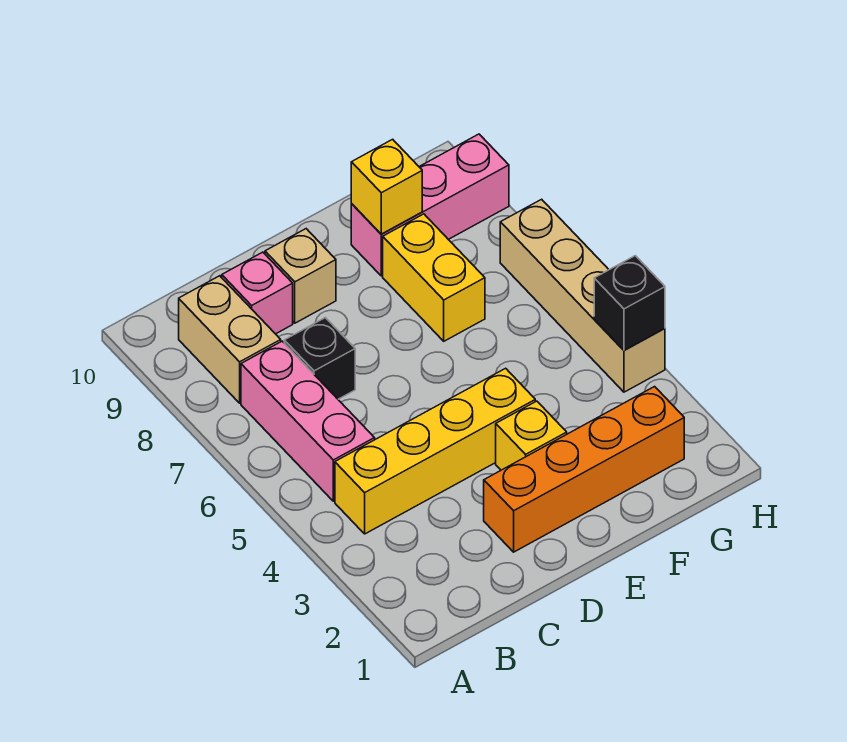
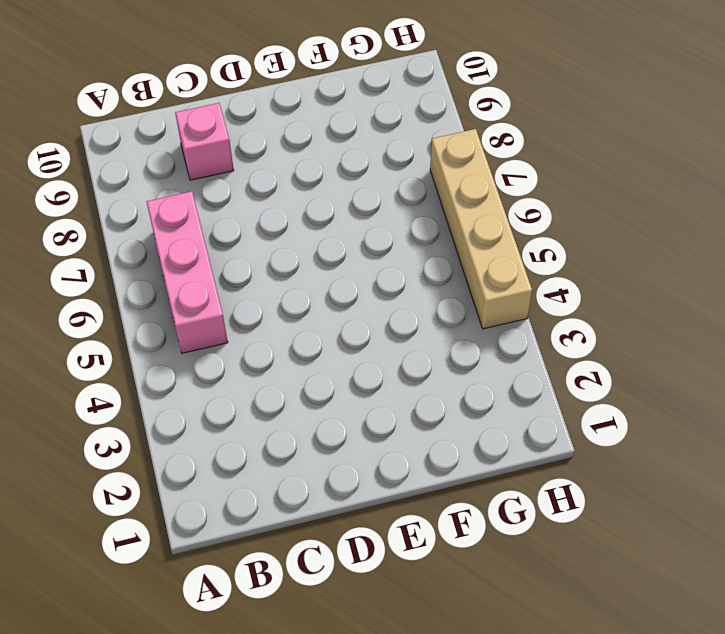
none -> yellow brick B4:E4 level 1
none -> tan brick B8:B9 level 1
none -> black brick C7 level 1

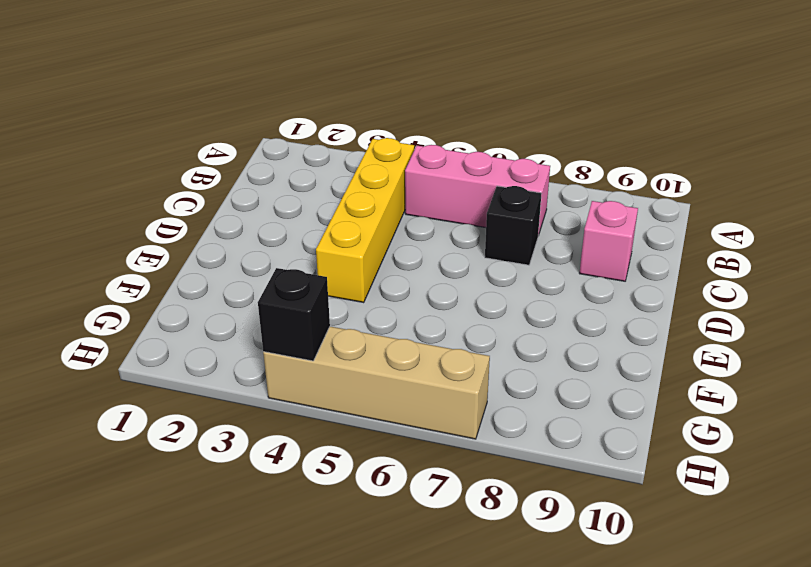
none -> tan brick B8:B9 level 1
none -> orange brick D2:G2 level 1
none -> tan brick D9 level 1

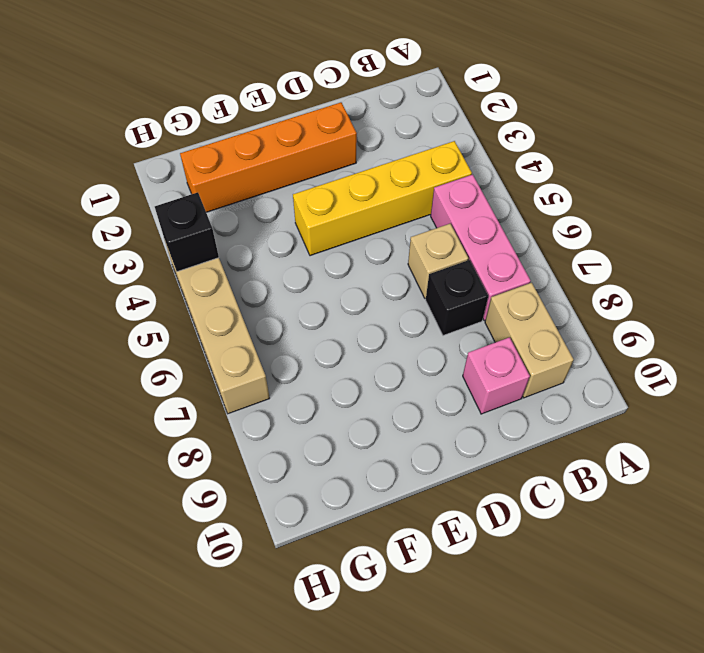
tan brick C6 level 1 -> tan brick D9 level 1
none -> yellow brick E3 level 1
none -> yellow brick F7:F8 level 1
none -> pink brick F9:H9 level 1

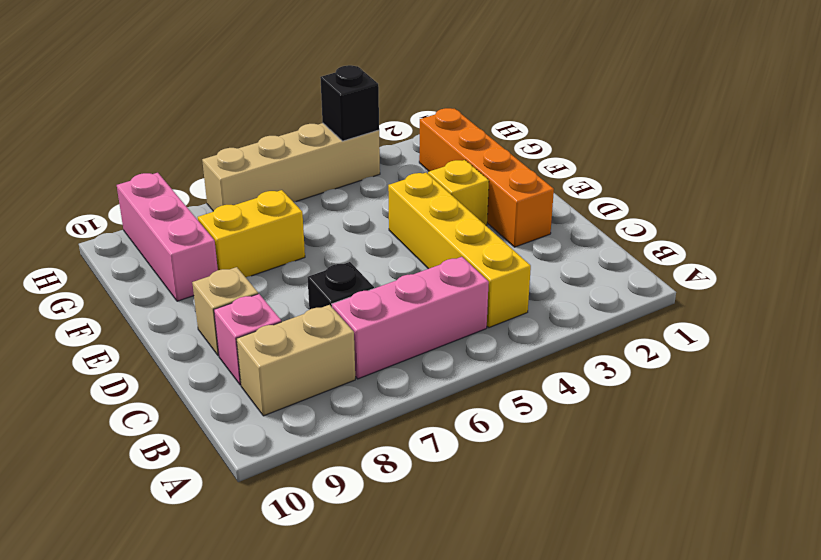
none -> yellow brick F9 level 2

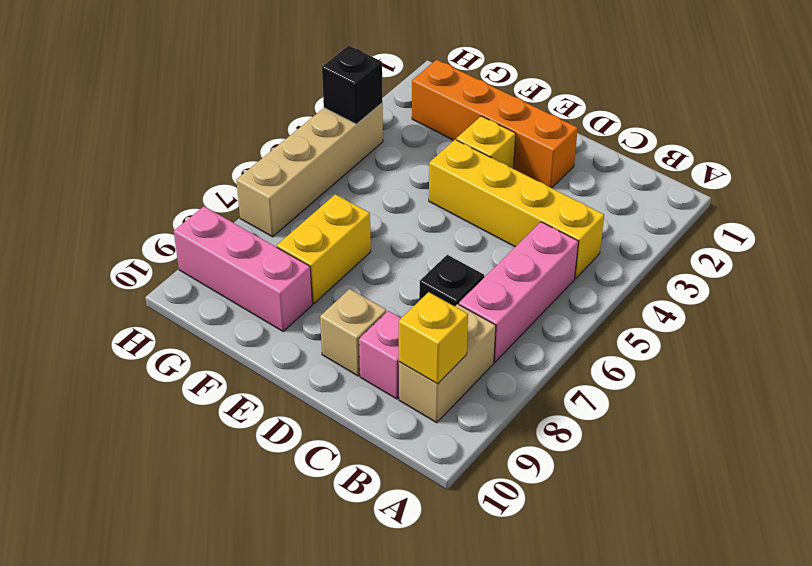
yellow brick B9 level 2 -> yellow brick F9 level 2

